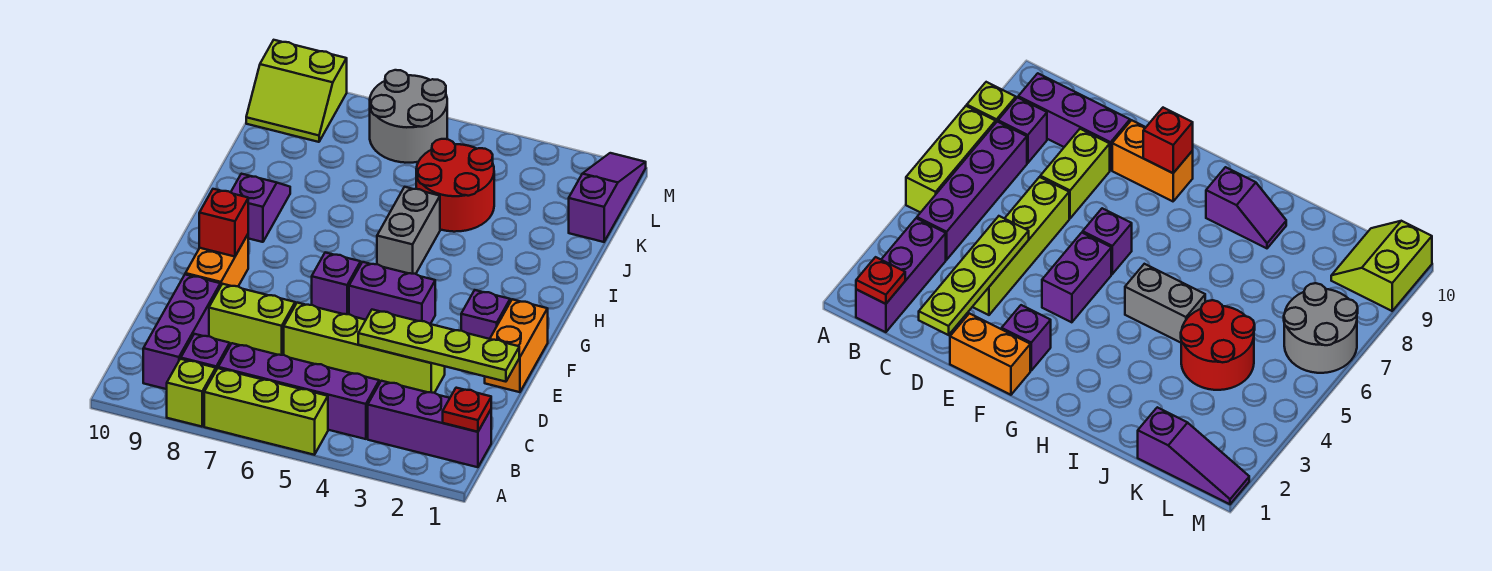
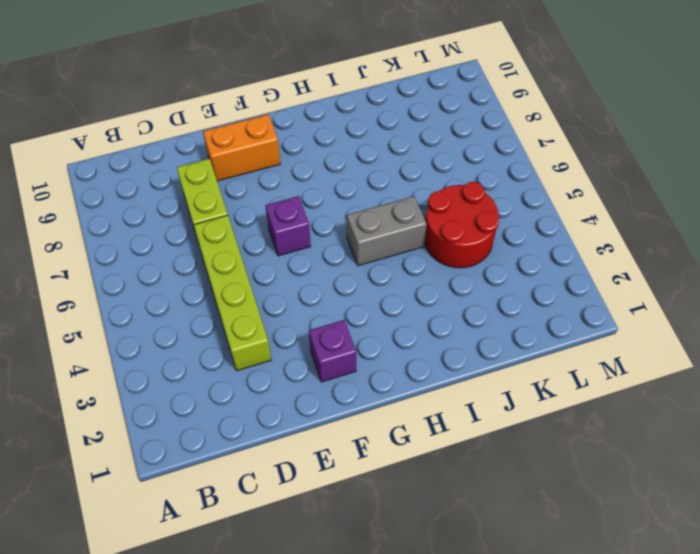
none -> lime brick A5:A7 level 1
none -> lime brick A8 level 1
none -> purple brick B1:B3 level 1

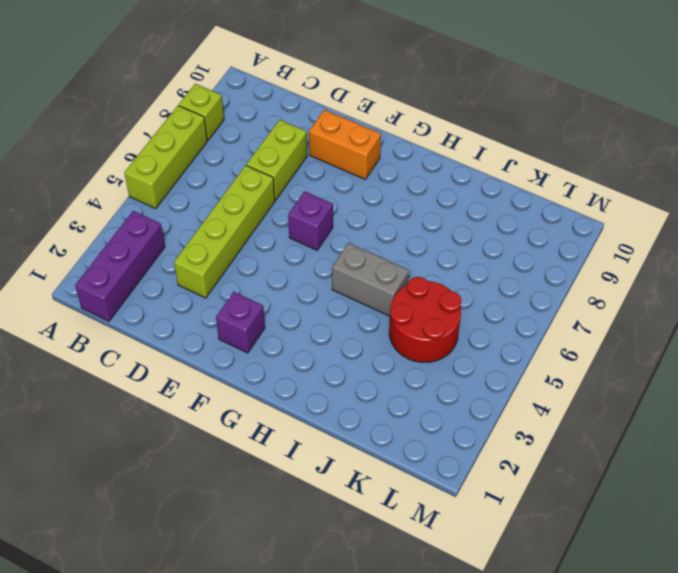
none -> purple brick B4:B7 level 1
none -> purple brick B8 level 1
none -> purple brick B9:D9 level 1

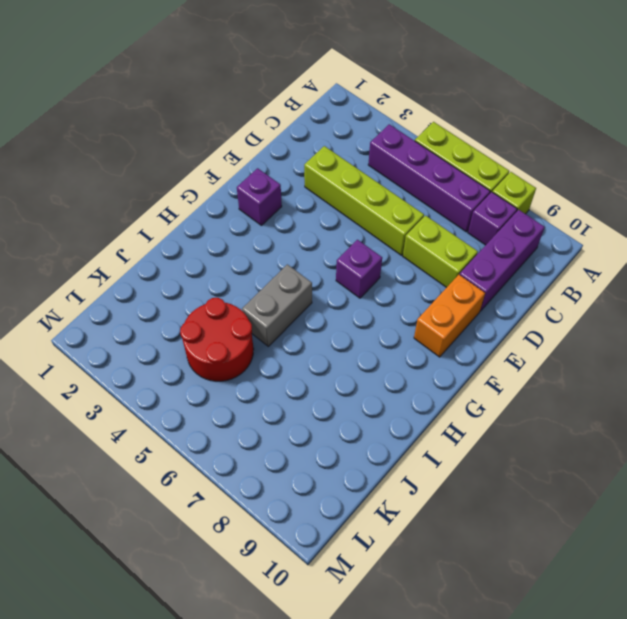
none -> purple brick B1:B3 level 1
none -> orange brick E1:F1 level 1
none -> purple brick F4:F5 level 1

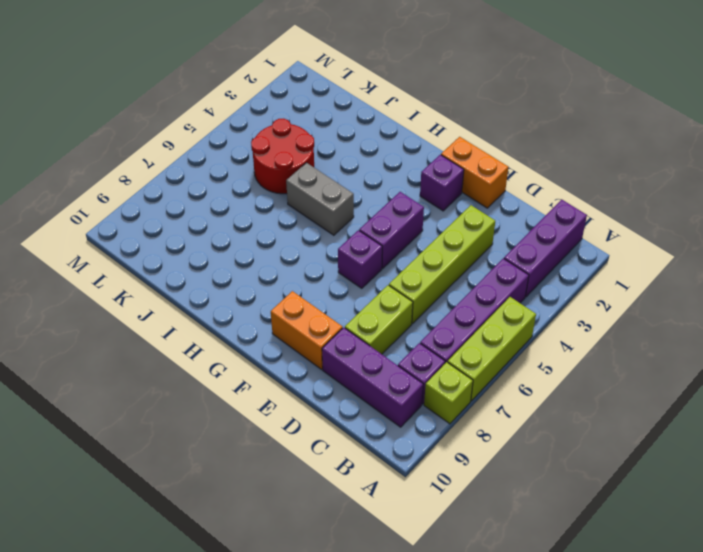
none -> purple slope H9:I9 level 1 top H
none -> purple slope K1:M1 level 1 top K
none -> grey round brick L6:M7 level 1

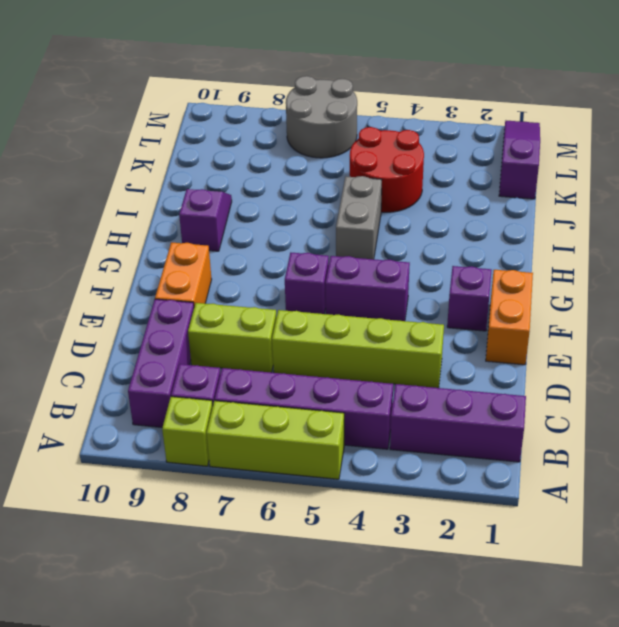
none -> lime slope L9:M10 level 1 top M
none -> red plate B1 level 2
none -> lime plate D1:D4 level 2

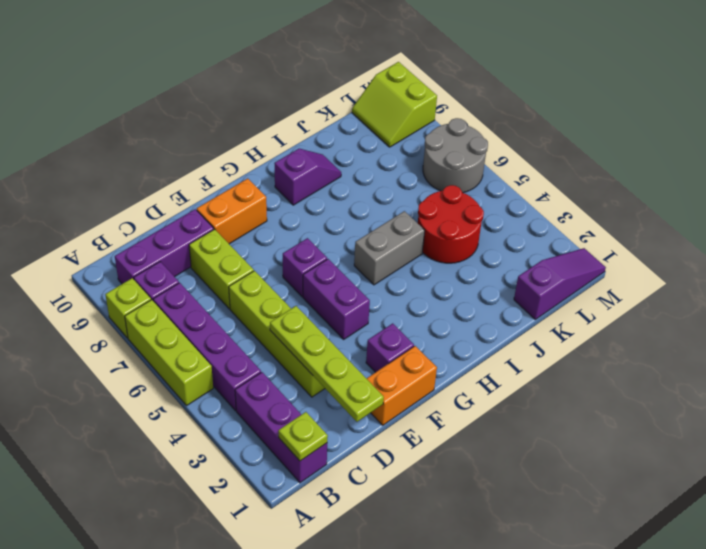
lime plate B1 level 2 -> red plate B1 level 2
none -> red brick F9 level 2

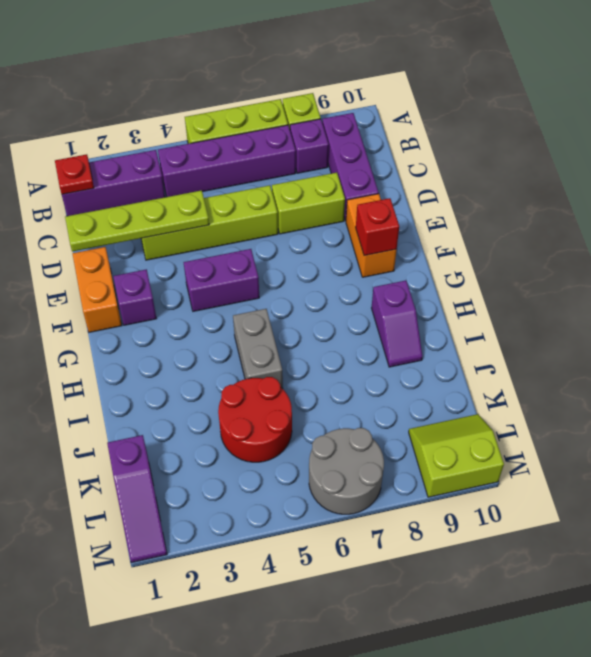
none -> purple brick F6 level 1

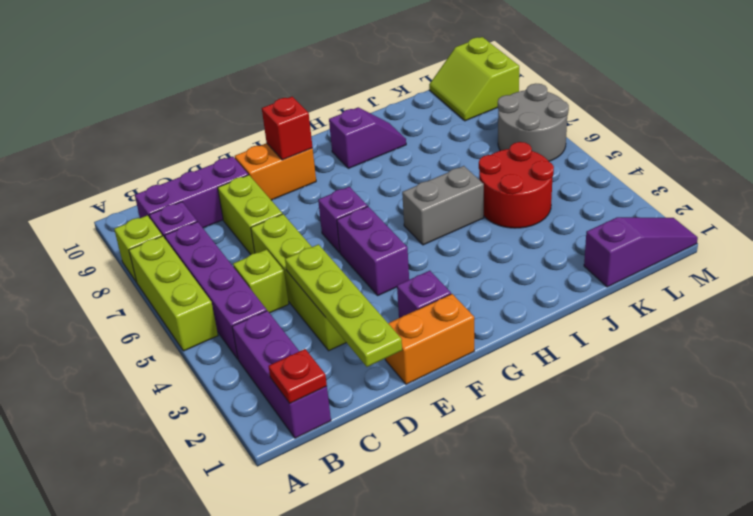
lime brick C5 level 1 -> none

